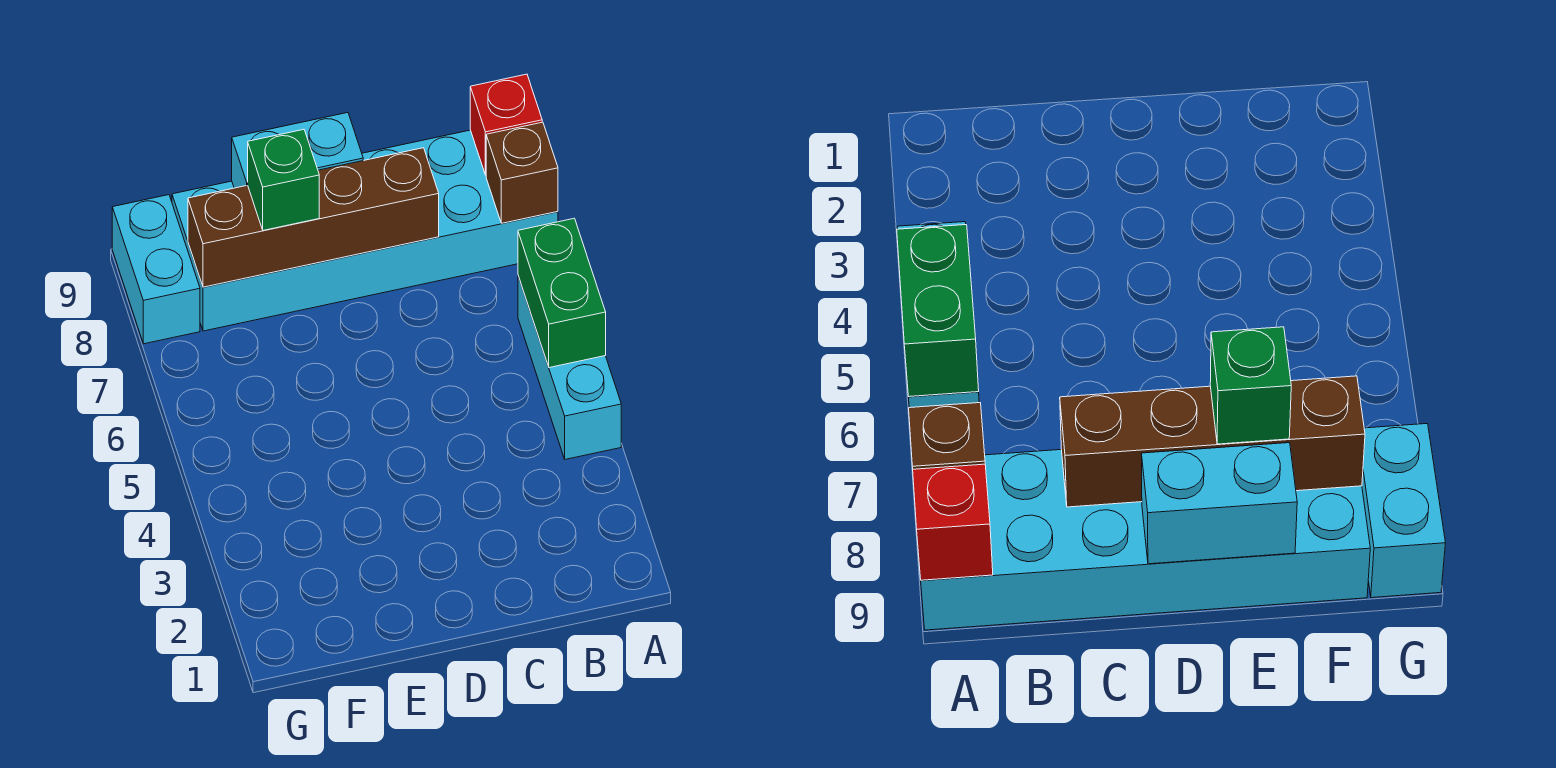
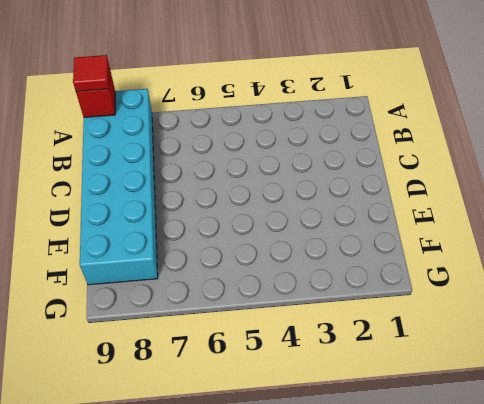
red tile A9 level 3 -> none
none -> cyan brick A4:A6 level 1
none -> cyan brick G8:G9 level 1

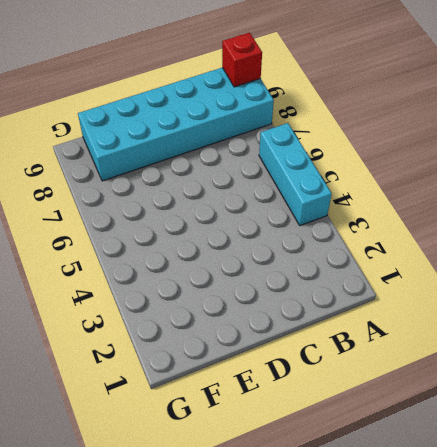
none -> cyan brick G8:G9 level 1
none -> green brick A5:A6 level 2

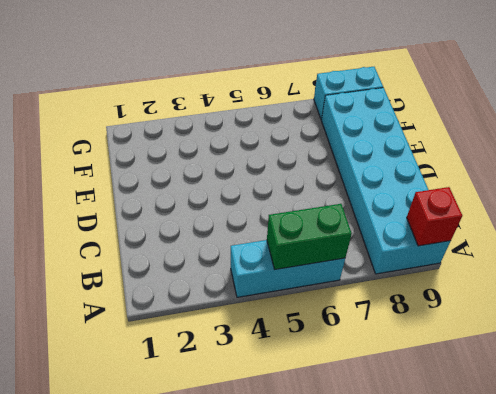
none -> brown brick A8 level 2
none -> brown brick C8:F8 level 2

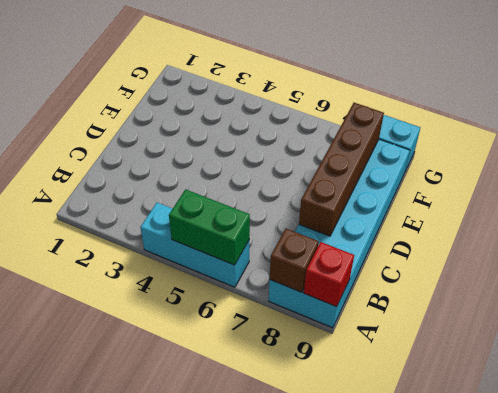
none -> cyan brick D9:E9 level 2
none -> green brick E8 level 3

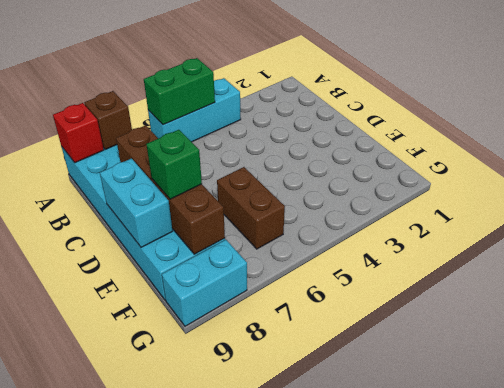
brown brick E6:F6 level 1 -> none

